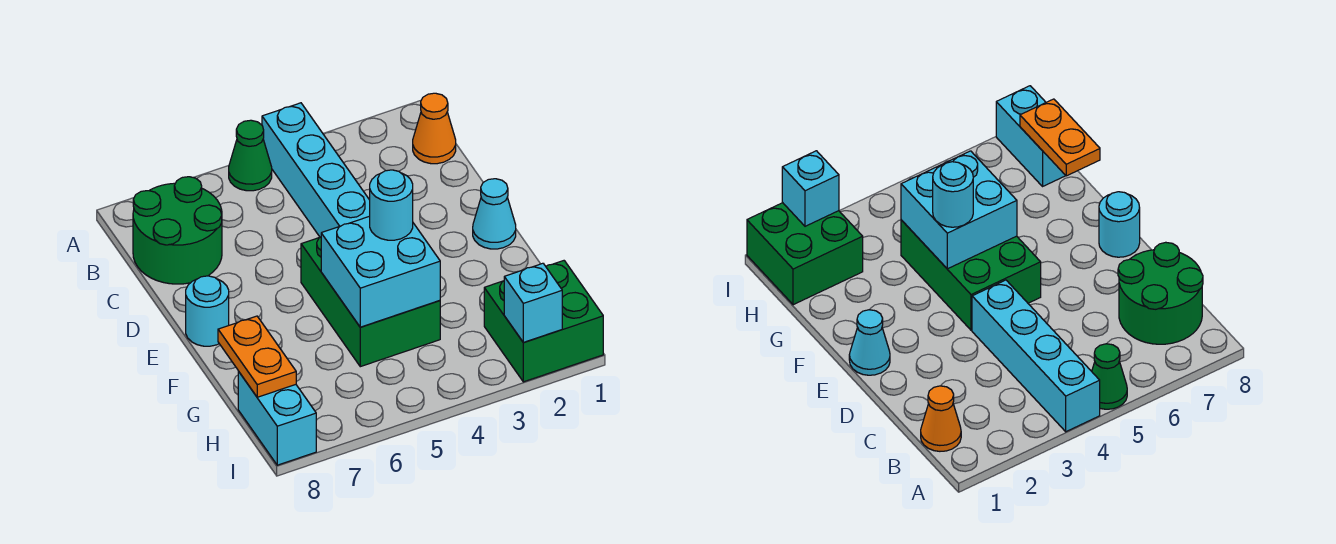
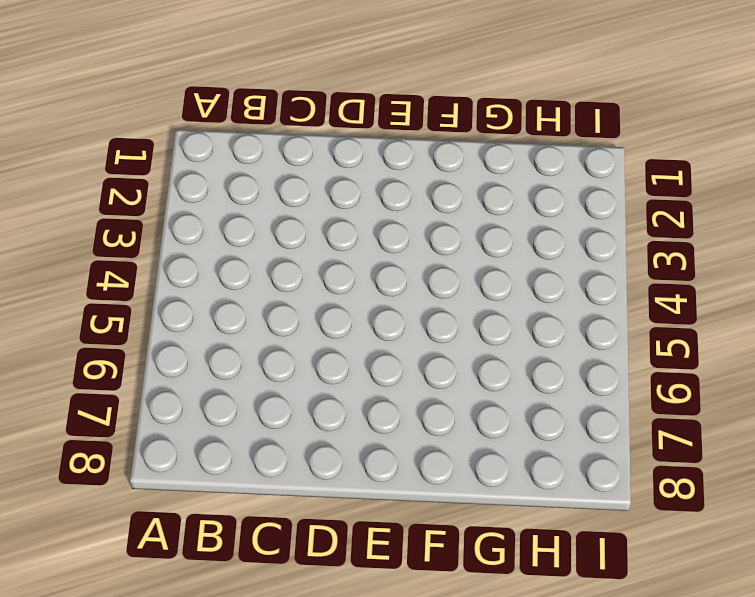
none -> cyan brick A4:D4 level 1
none -> green cone A5 level 1
none -> orange cone B1 level 1

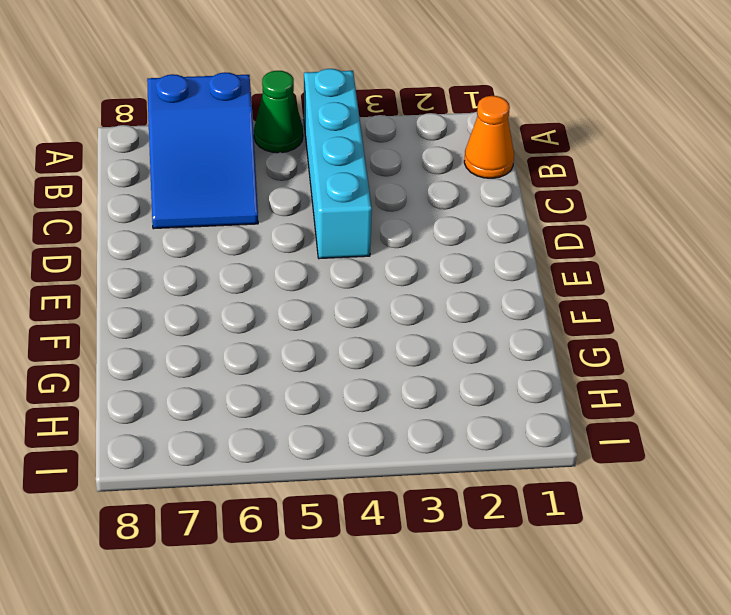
blue slope A6:C7 level 1 top A -> green round brick B7:C8 level 1
none -> cyan cone E1 level 1
none -> green brick E4:G5 level 1
none -> cyan round brick E8 level 1

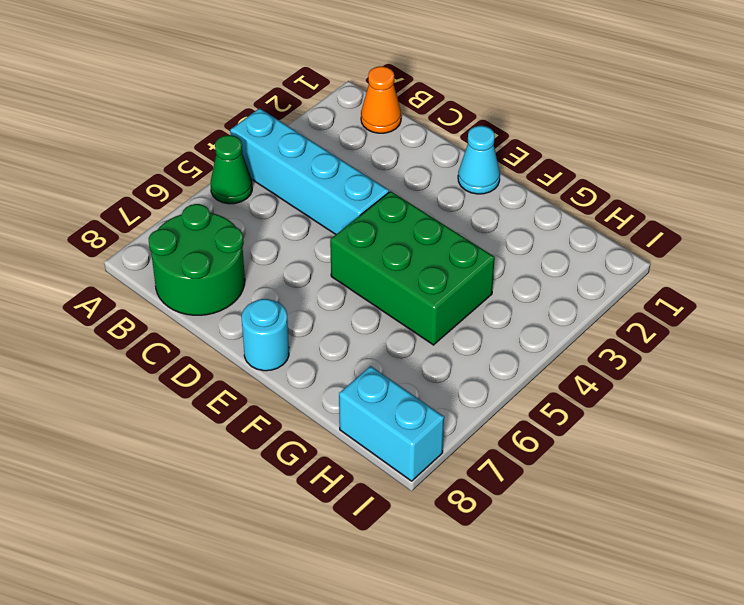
none -> green brick H1:I2 level 1
none -> cyan brick F4:G5 level 2
none -> orange plate G8:H8 level 2

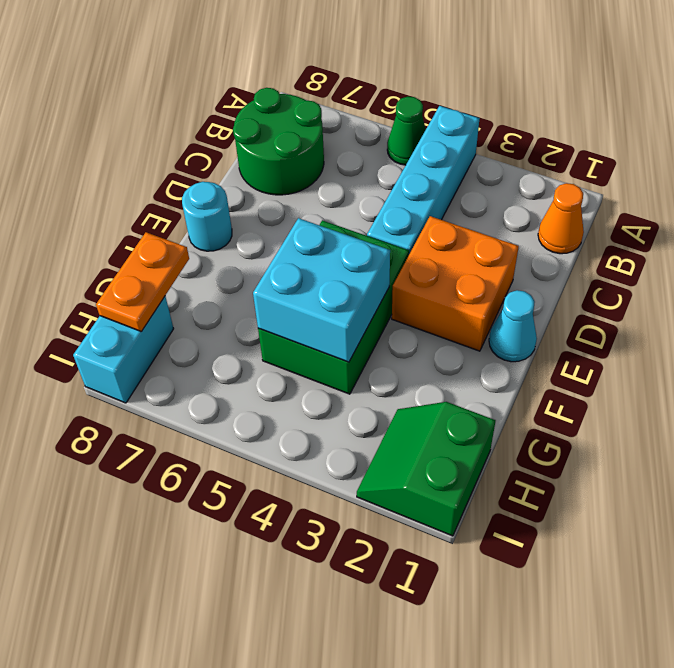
orange brick D2:E3 level 1 -> none
green slope H1:I2 level 1 top 1 -> green brick H1:I2 level 1
none -> cyan brick I2 level 2
none -> cyan round brick F4 level 3

